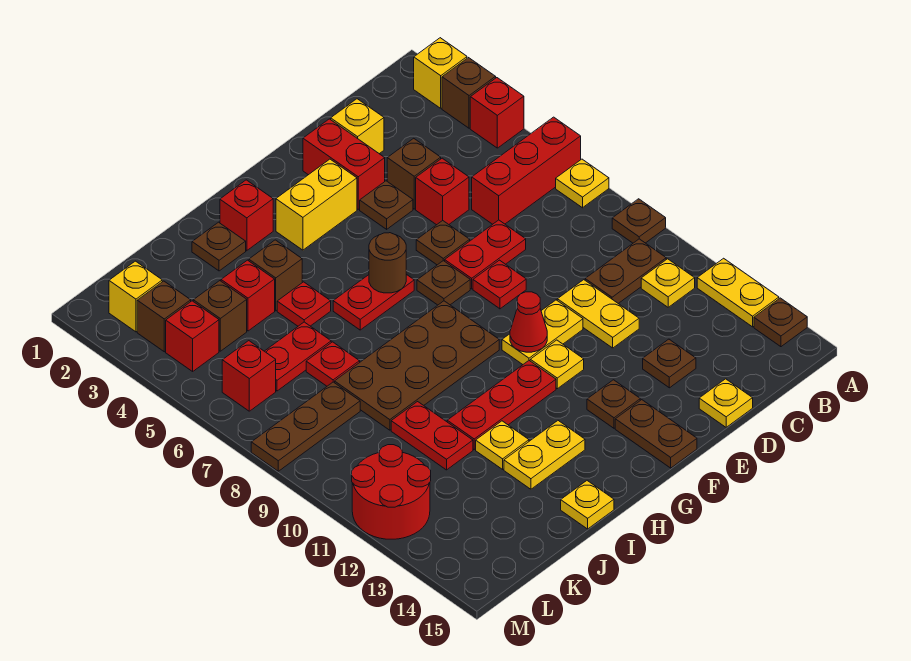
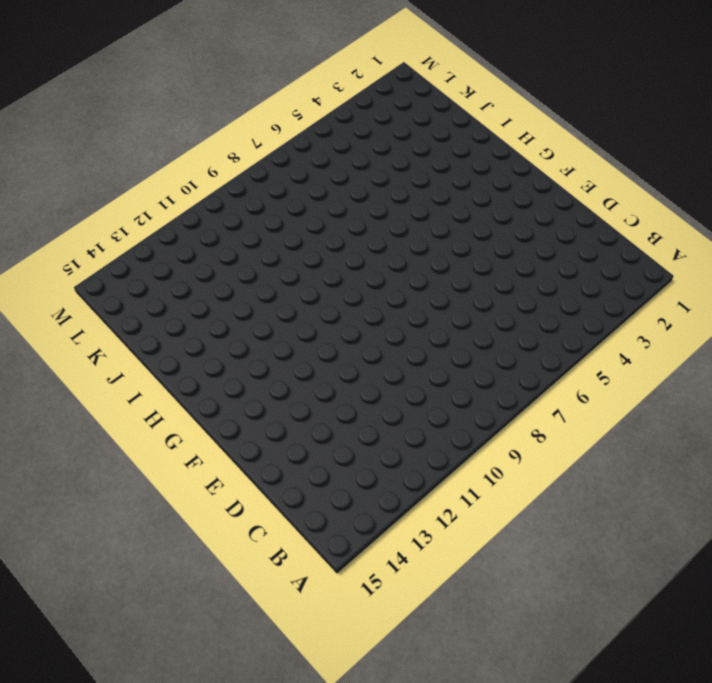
none -> yellow brick A2 level 1
none -> brown brick A3 level 1
none -> red brick A4 level 1
none -> red brick A6:C6 level 1

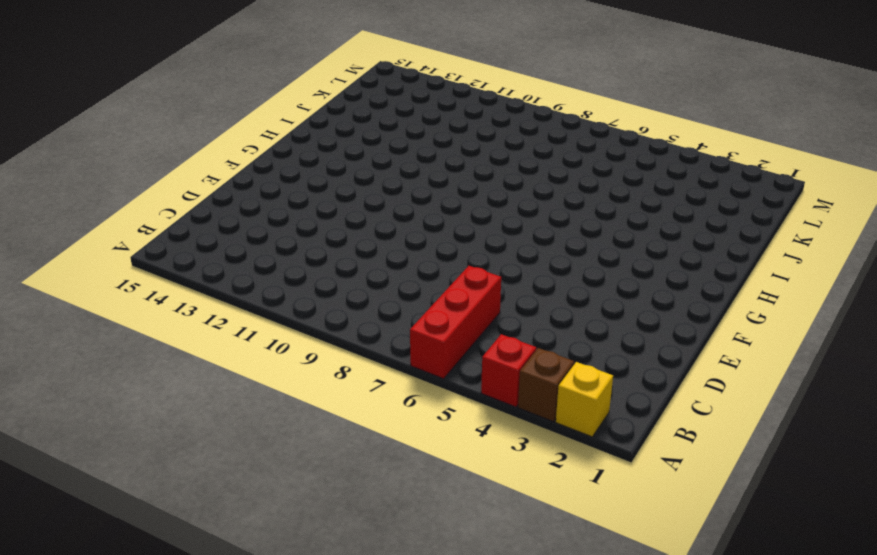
none -> yellow plate A7 level 1
none -> brown plate A9 level 1
none -> yellow plate A12:A13 level 1
none -> brown plate A14 level 1

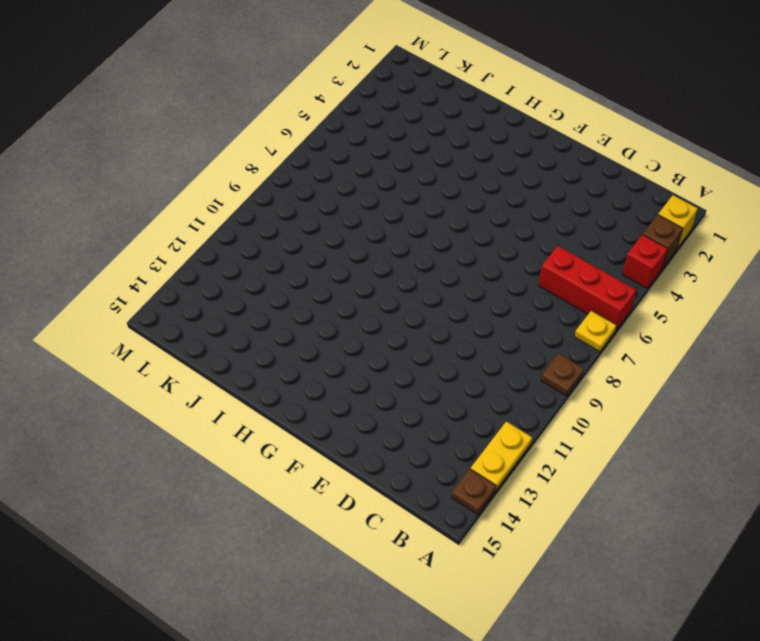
none -> brown plate B10:C10 level 1
none -> yellow plate B11 level 1
none -> yellow brick D2 level 1
none -> brown brick D4 level 1

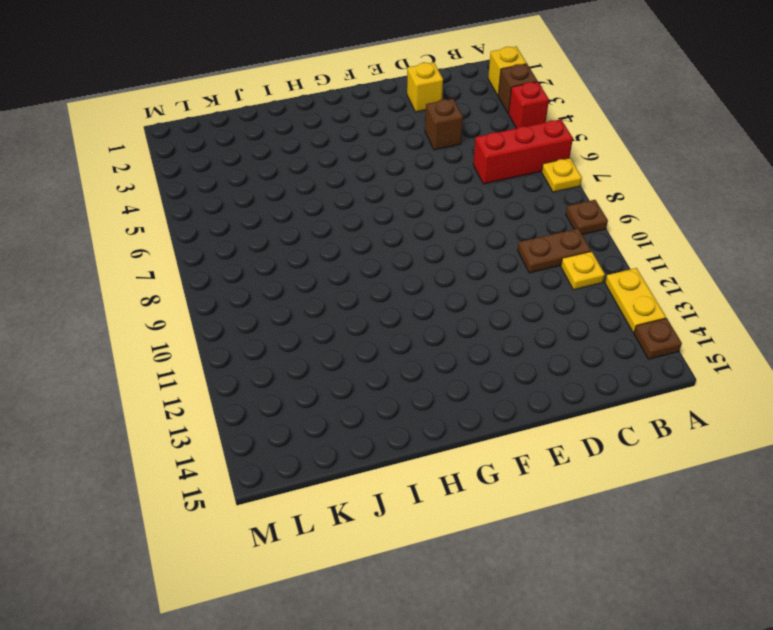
none -> red brick D5 level 1
none -> red plate D7:E7 level 1
none -> yellow plate D10:D11 level 1
none -> brown plate D13 level 1

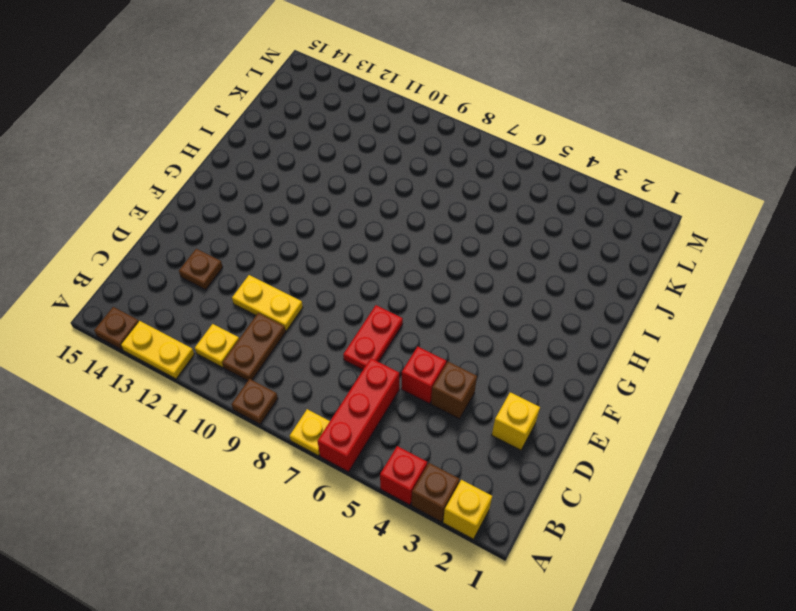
none -> yellow plate D15 level 1
none -> red brick E2:E3 level 1
none -> brown plate E4 level 1
none -> brown plate E6 level 1

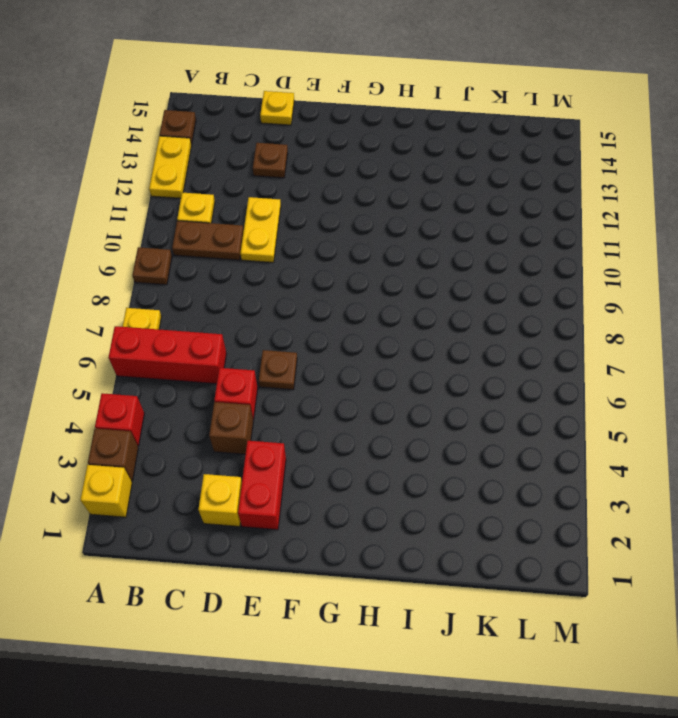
none -> red plate D7:E7 level 1
none -> brown plate E4 level 1
none -> red plate E8 level 1
none -> yellow plate E10:F10 level 1

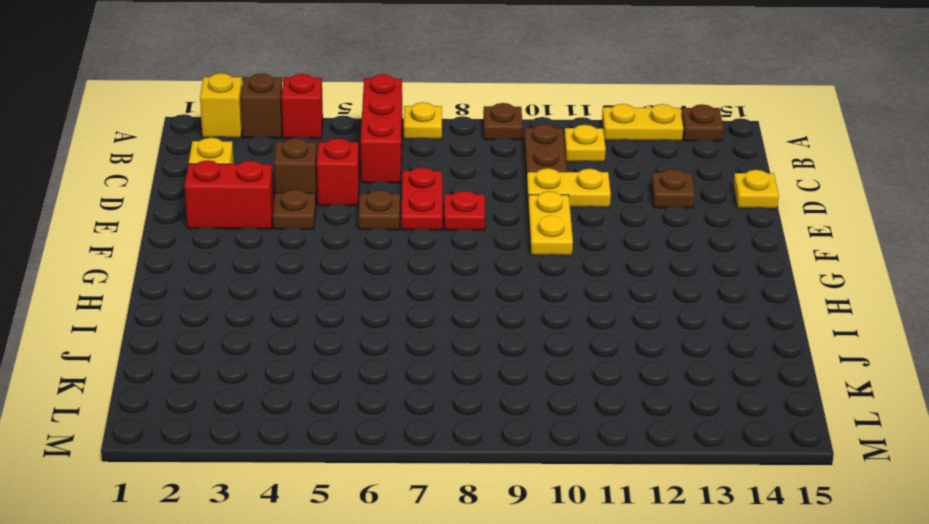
none -> yellow brick F3:G3 level 1
none -> brown plate F7 level 1
none -> yellow plate F11 level 1
none -> brown plate F13 level 1

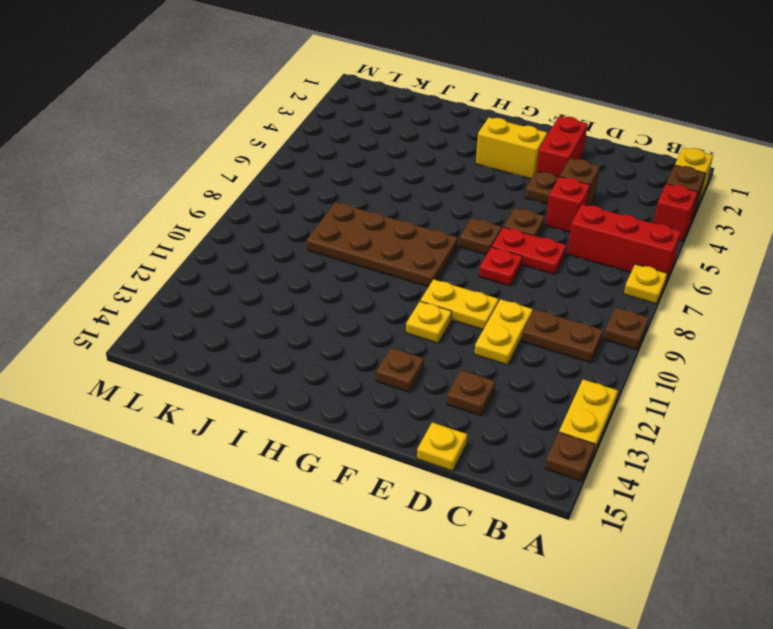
none -> yellow plate B11 level 1
none -> yellow brick D2 level 1
none -> brown plate F14:F15 level 1
none -> red plate G6:H6 level 1

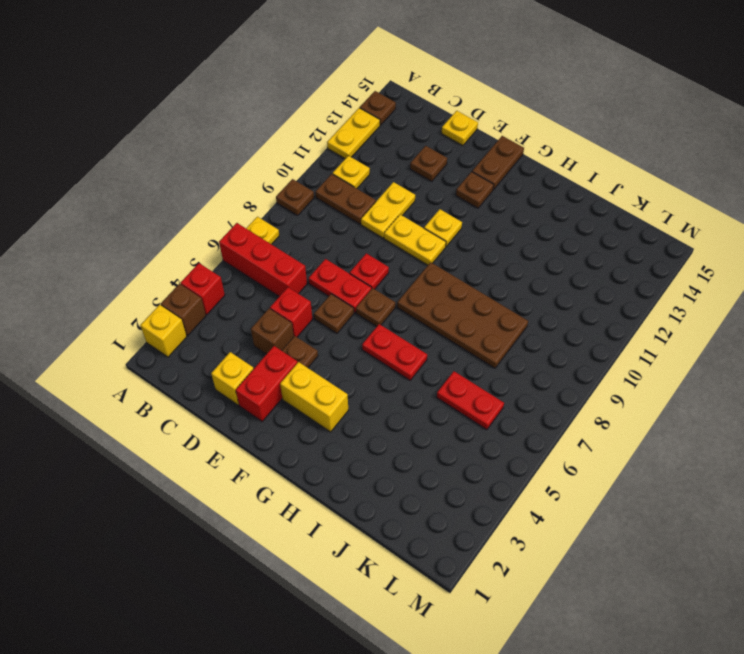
none -> red plate G11:I11 level 1
none -> red brick H2 level 1
none -> yellow plate H13:I13 level 1
none -> brown plate I2 level 1

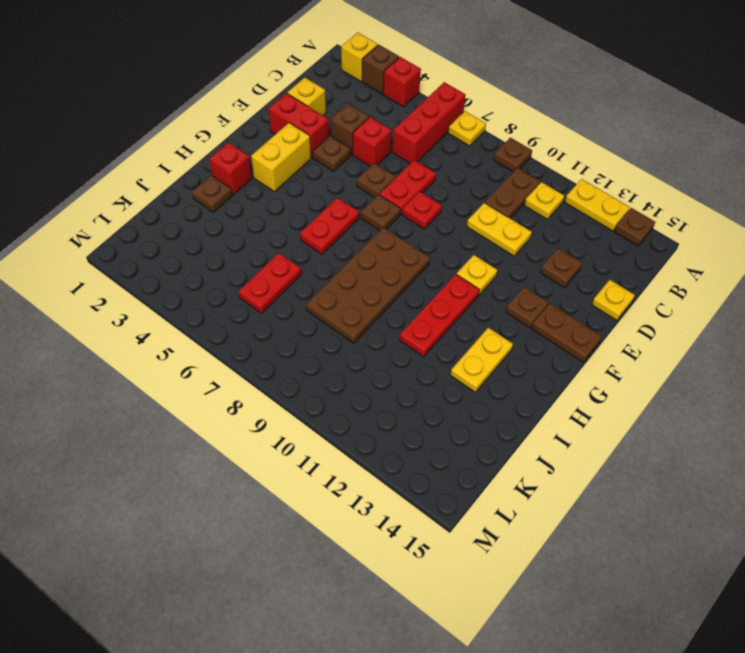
none -> yellow plate E10:F10 level 1
none -> brown brick I4 level 1
none -> red plate I5 level 1
none -> yellow plate I12 level 1

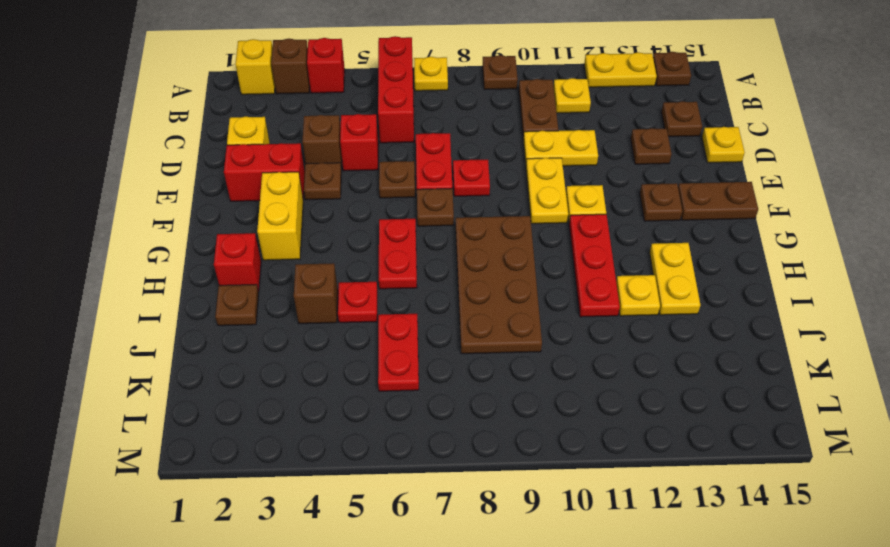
brown plate C14 level 1 -> none
none -> yellow plate I15 level 1
none -> red brick J4 level 1
none -> red plate J7 level 1
none -> red plate J10:J11 level 1

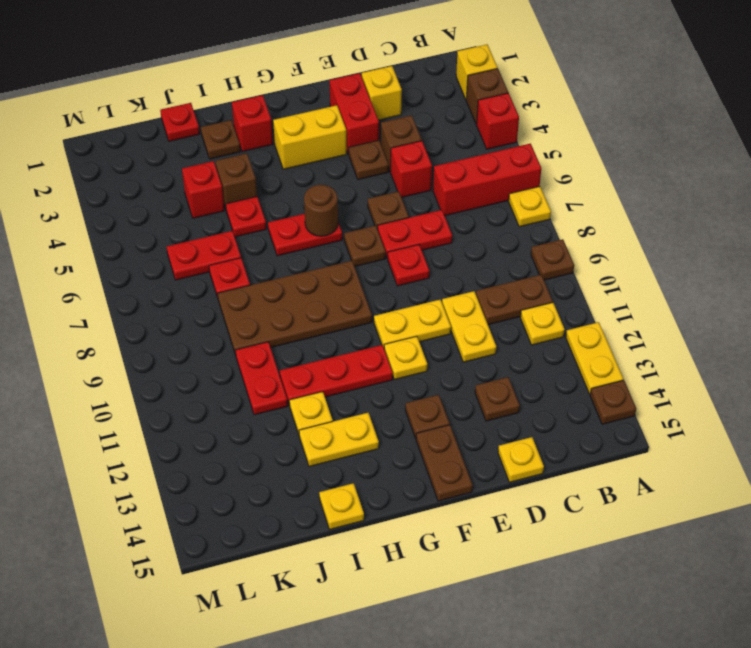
red plate J1 level 1 -> none
none -> brown brick K4 level 1
none -> brown plate K8:M8 level 1
none -> yellow brick L2 level 1
none -> brown brick L3 level 1

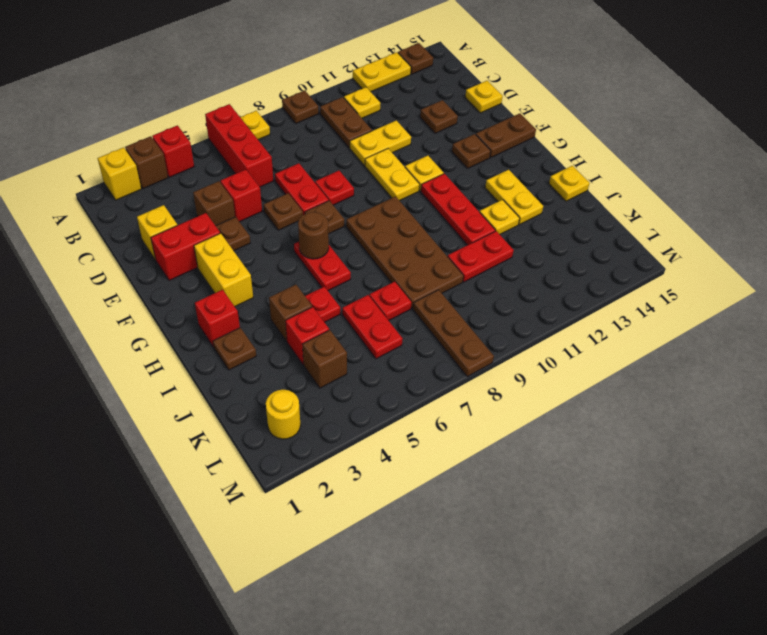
yellow round brick L2 level 1 -> yellow brick L2 level 1
none -> brown brick L3 level 1
none -> red brick L4 level 1
none -> red brick L6 level 1
none -> red round brick L11:M12 level 1

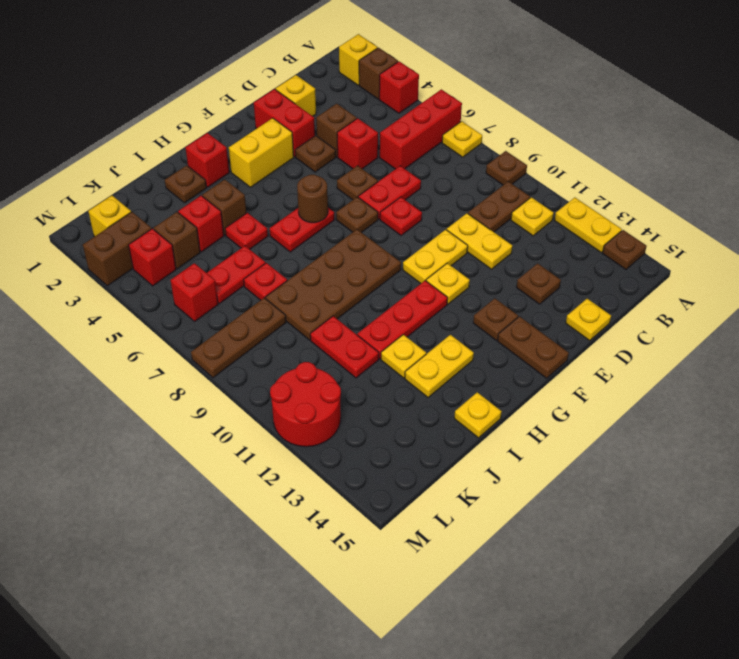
brown brick L3:M3 level 1 -> brown brick L3 level 1
none -> red cone F10 level 2

